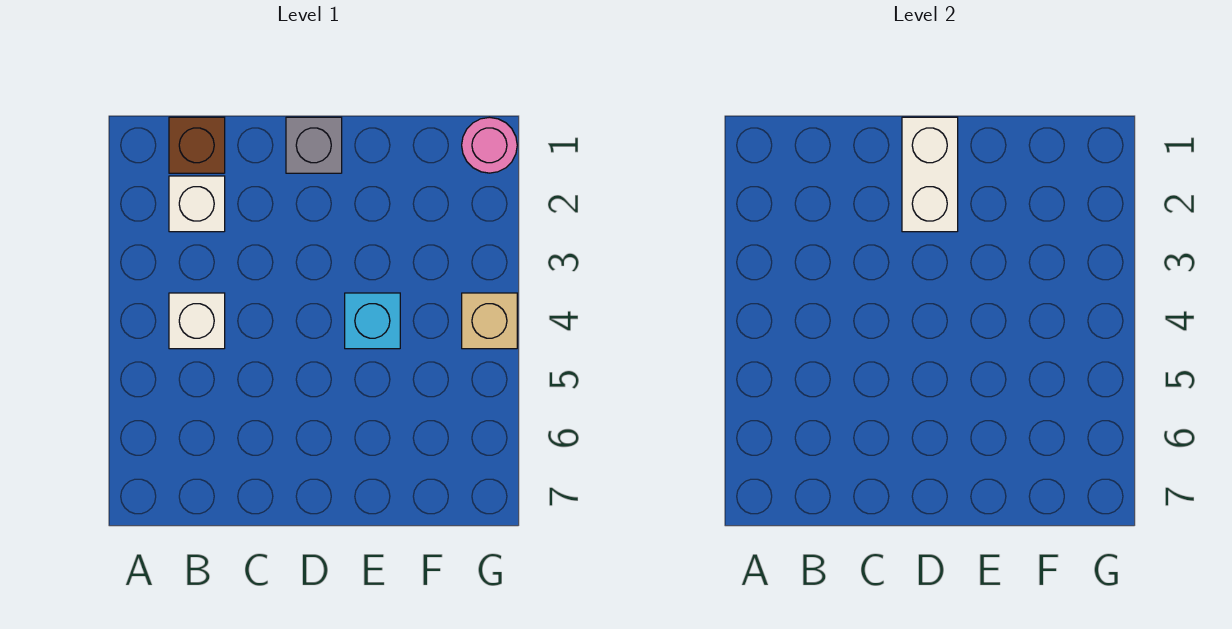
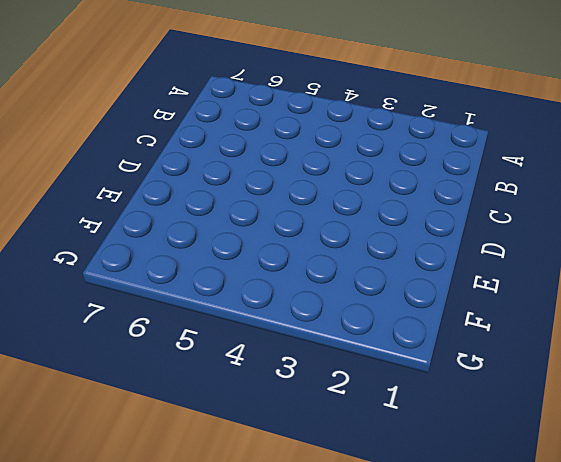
none -> brown brick B1 level 1
none -> white brick B2 level 1

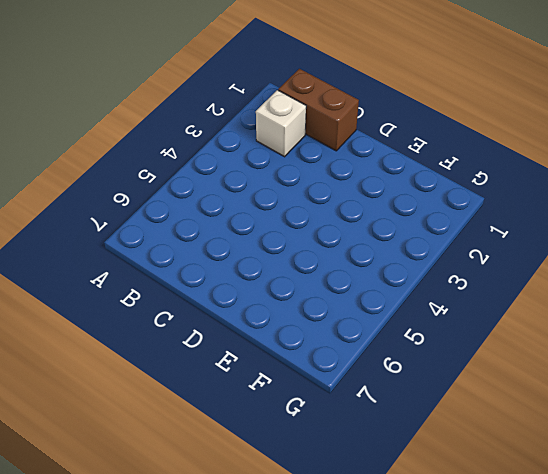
brown brick B1:C1 level 1 -> brown brick B1 level 1
none -> white brick B4 level 1
none -> grey brick D1 level 1

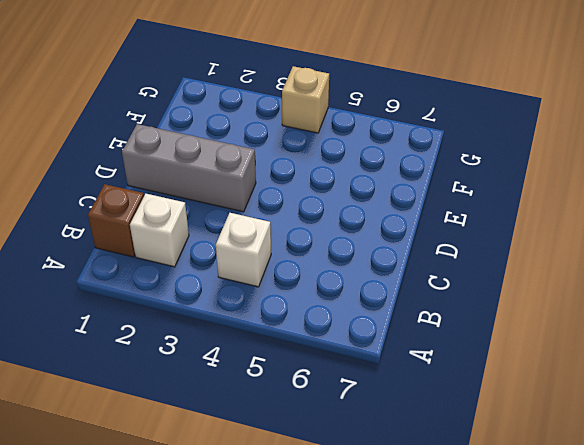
grey brick D1:D3 level 1 -> grey brick D1 level 1
none -> cyan brick E4 level 1
none -> pink round brick G1 level 1

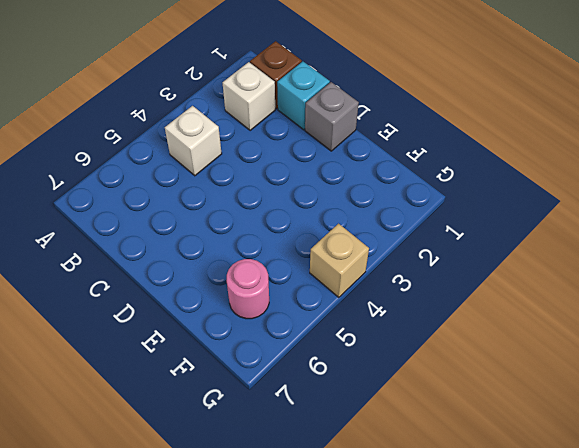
cyan brick C1 level 1 -> cyan brick E4 level 1
pink round brick F6 level 1 -> pink round brick G1 level 1
none -> white brick D1:D2 level 2

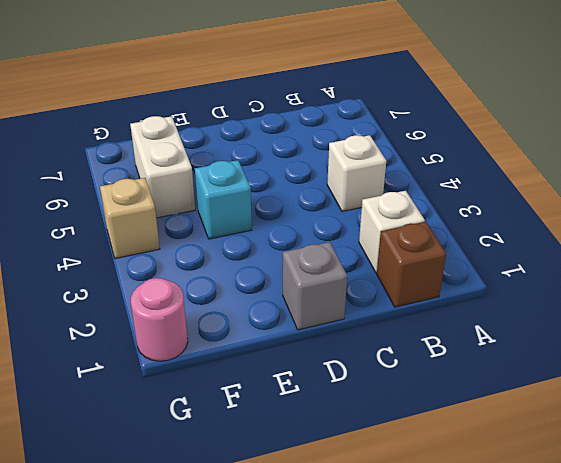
white brick F5:F6 level 1 -> white brick D1:D2 level 2

